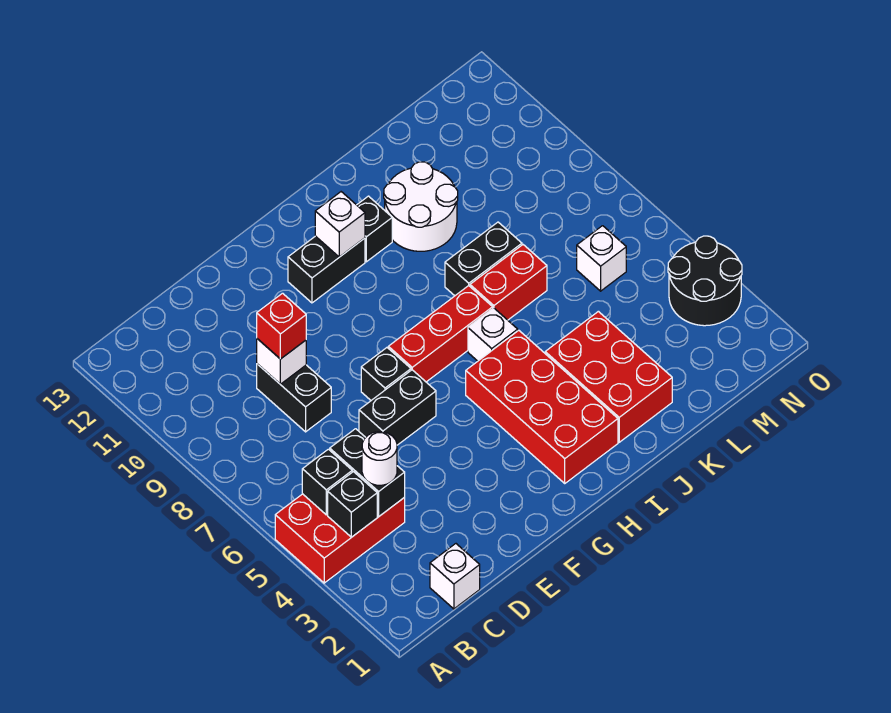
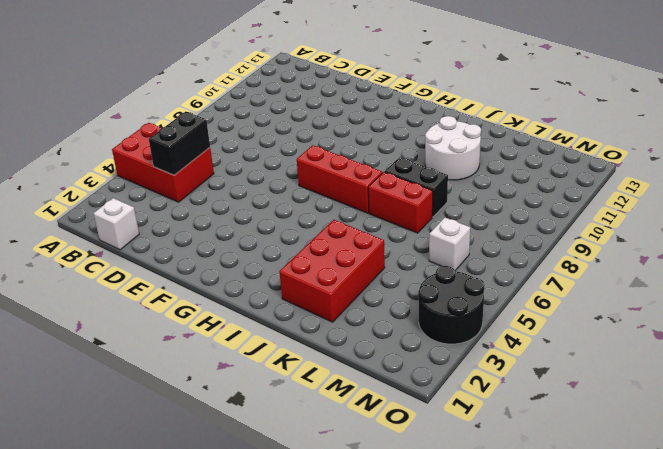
none -> black brick D8:D9 level 1
none -> black brick E6:F6 level 1
none -> black brick F7 level 1

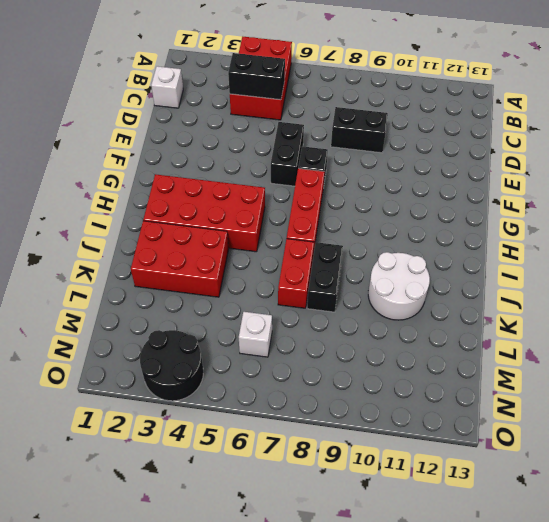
none -> black brick G11:H11 level 1
none -> white brick I6 level 1
none -> black brick I11 level 1

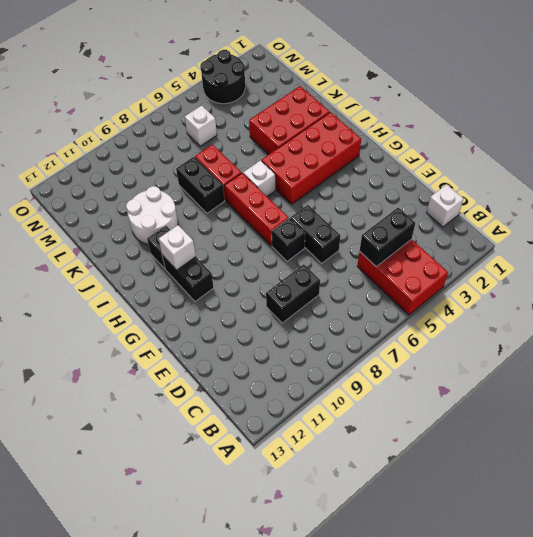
none -> black brick B4 level 2
none -> black brick B5 level 2
none -> white brick D9 level 2

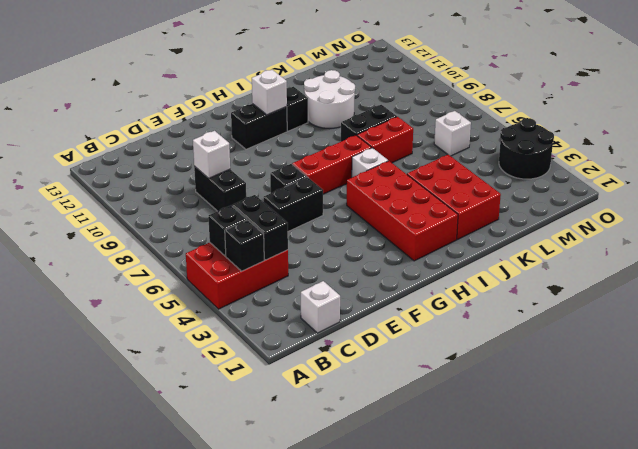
none -> white round brick C4 level 3
none -> red brick D9 level 3

